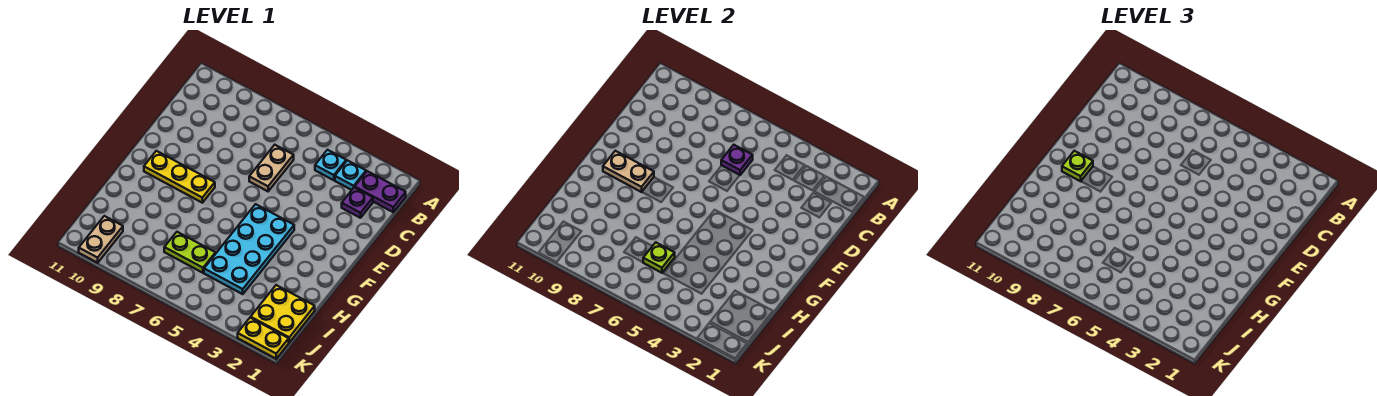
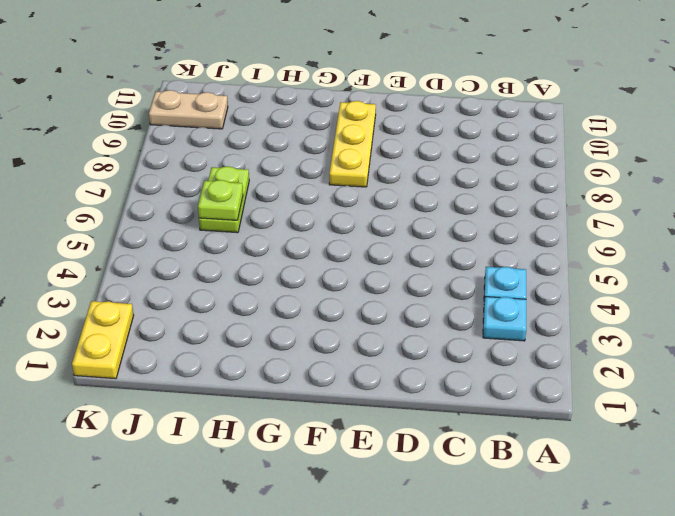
none -> purple plate B1:B2 level 1
none -> purple plate C2 level 1
none -> tan plate C6:D6 level 1

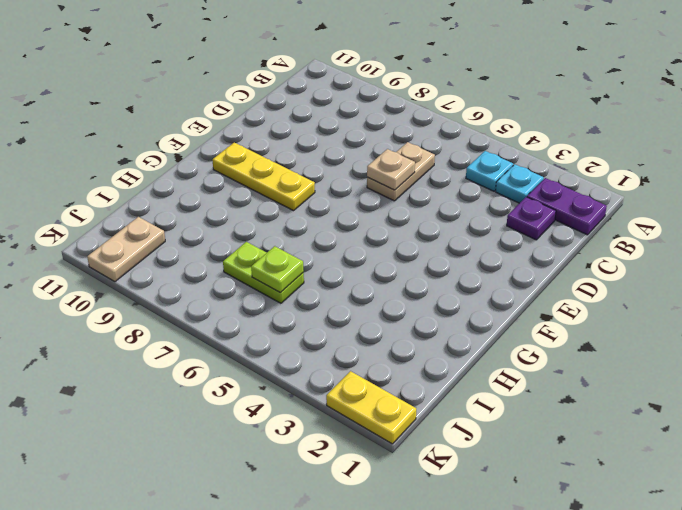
tan plate D6 level 2 -> none
none -> cyan plate F4:I5 level 1
none -> yellow plate I1:J2 level 1
none -> purple plate C6 level 2

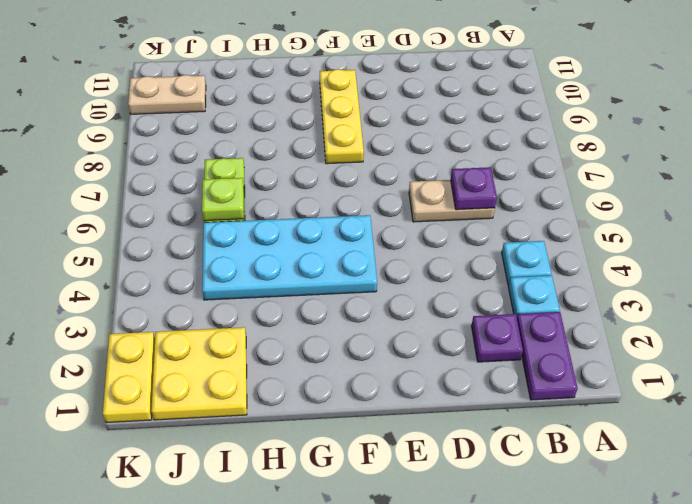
none -> tan plate F9:F10 level 2
none -> lime plate F10 level 3

